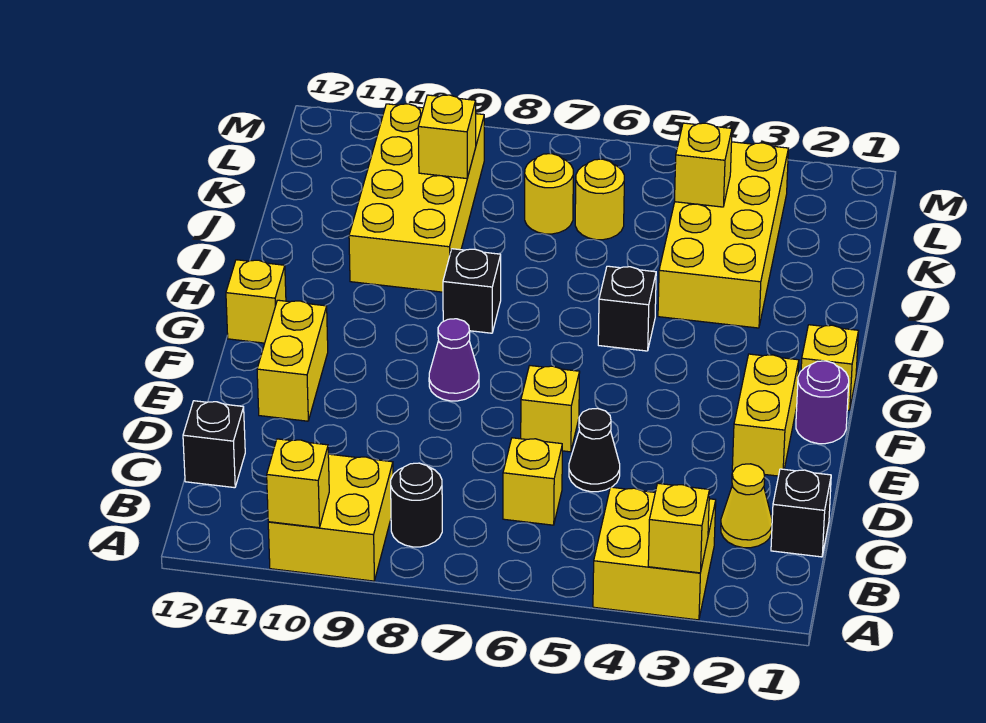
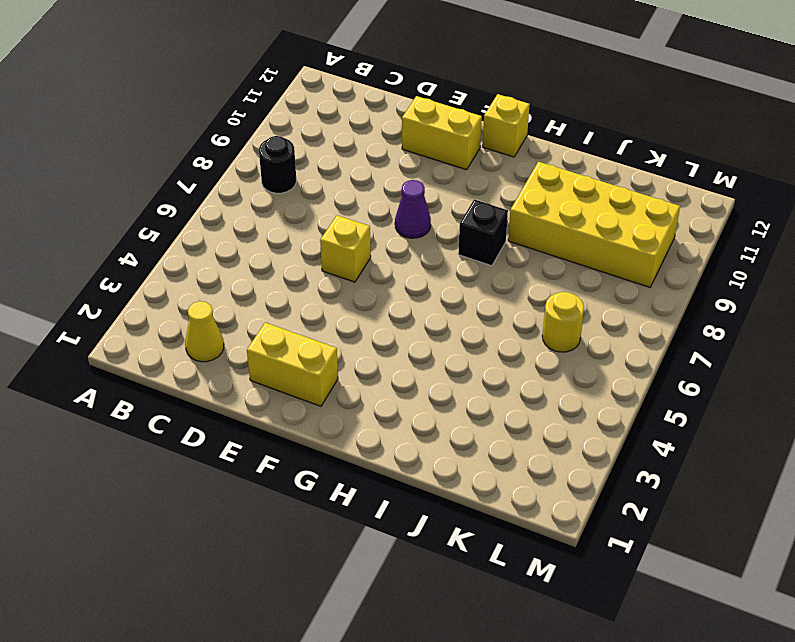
none -> yellow brick A3:B4 level 1
none -> yellow brick A9:B10 level 1
none -> black brick C1 level 1

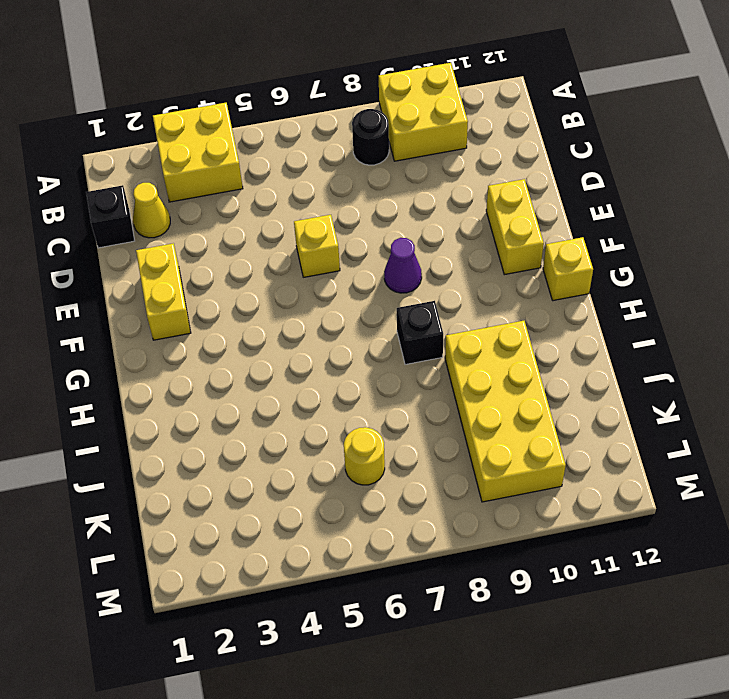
none -> yellow brick C6 level 1
none -> black brick C12 level 1
none -> black cone D5 level 1

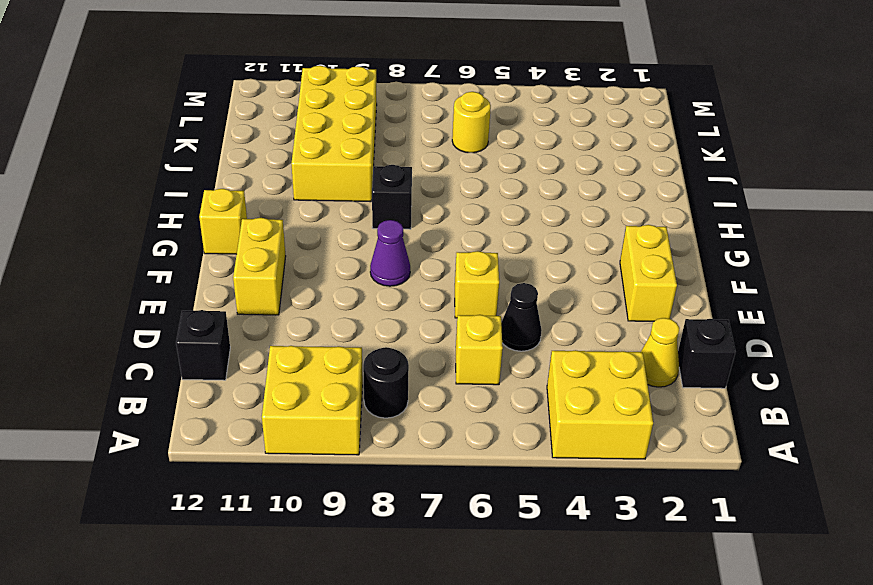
none -> purple round brick F1 level 1
none -> yellow brick G1 level 1
none -> black brick H5 level 1

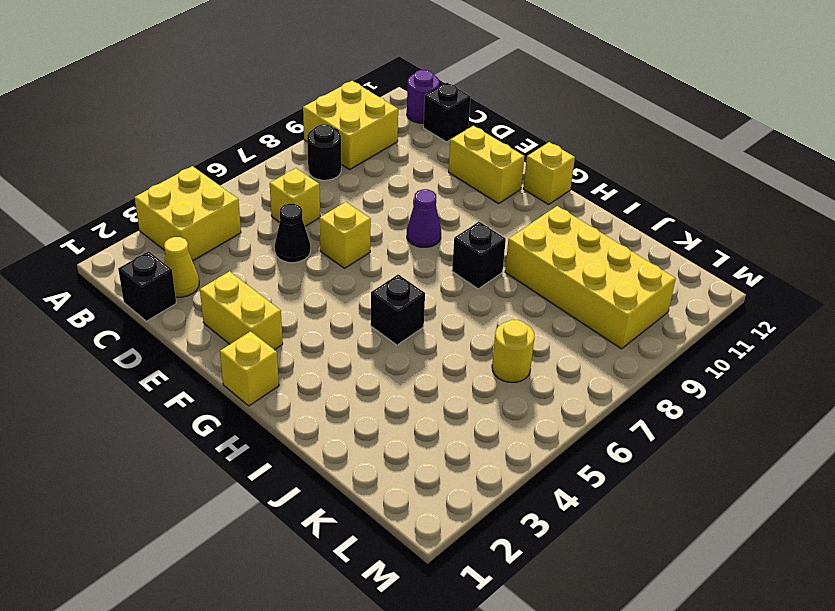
purple round brick B12 level 1 -> purple round brick F1 level 1
none -> yellow brick I3:L4 level 1
none -> yellow round brick K7 level 1
none -> yellow brick A3 level 2

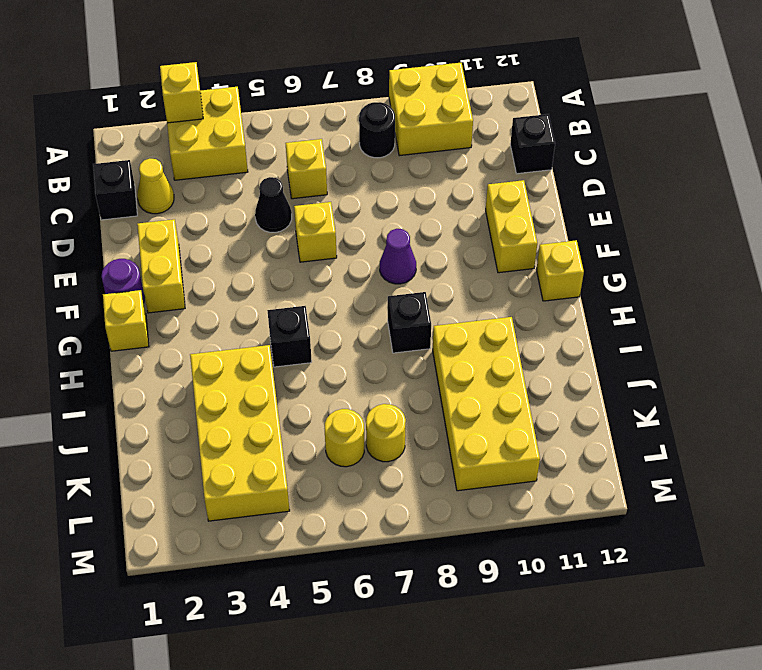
none -> yellow brick A10 level 2
none -> yellow brick K4 level 2
none -> yellow brick K9 level 2

